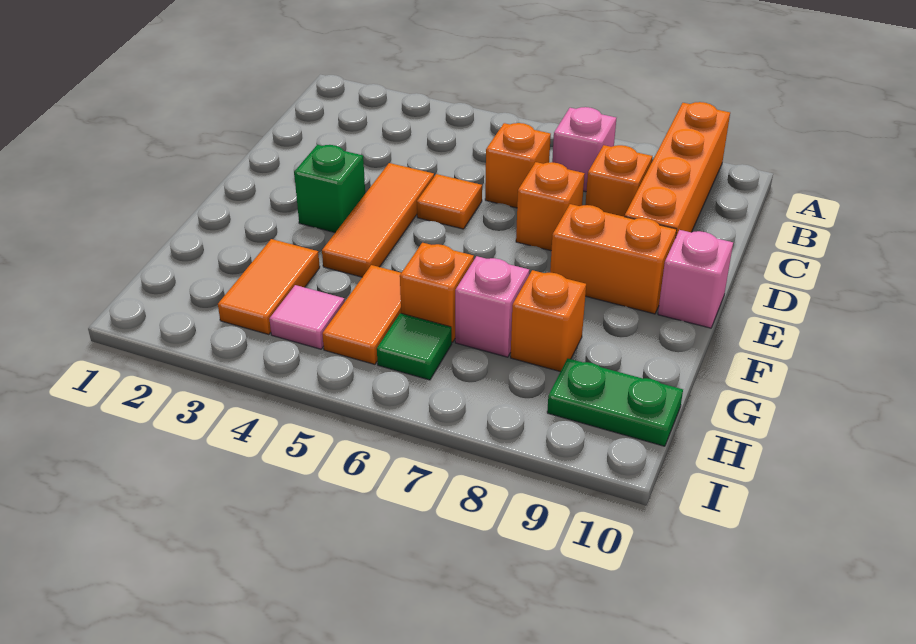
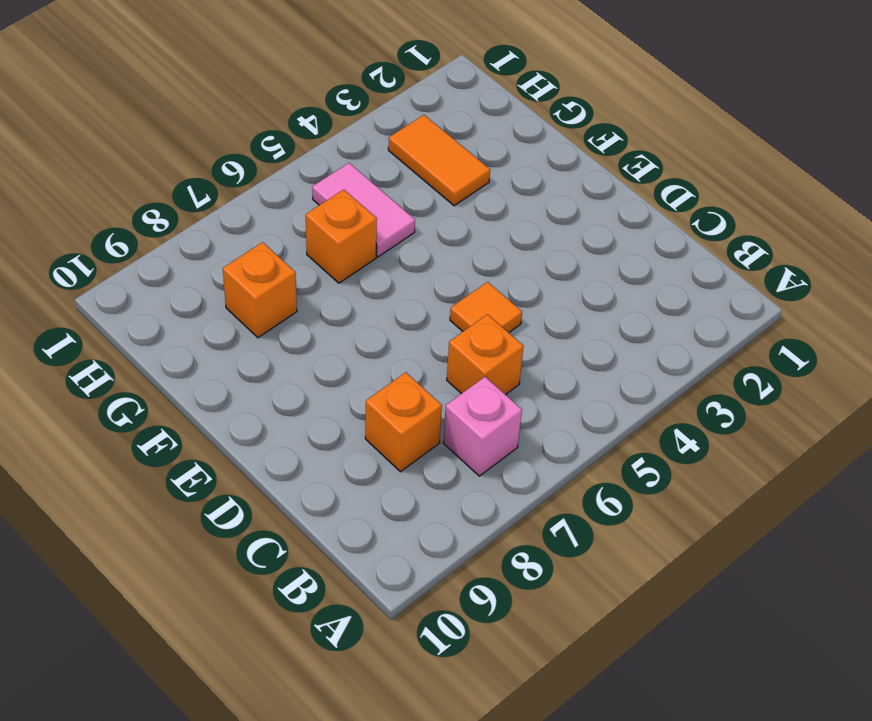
pink tile G5:H5 level 1 -> orange tile G5:H5 level 1
none -> orange brick A9:D9 level 1
none -> orange tile D4:F4 level 1
none -> orange brick D7 level 1

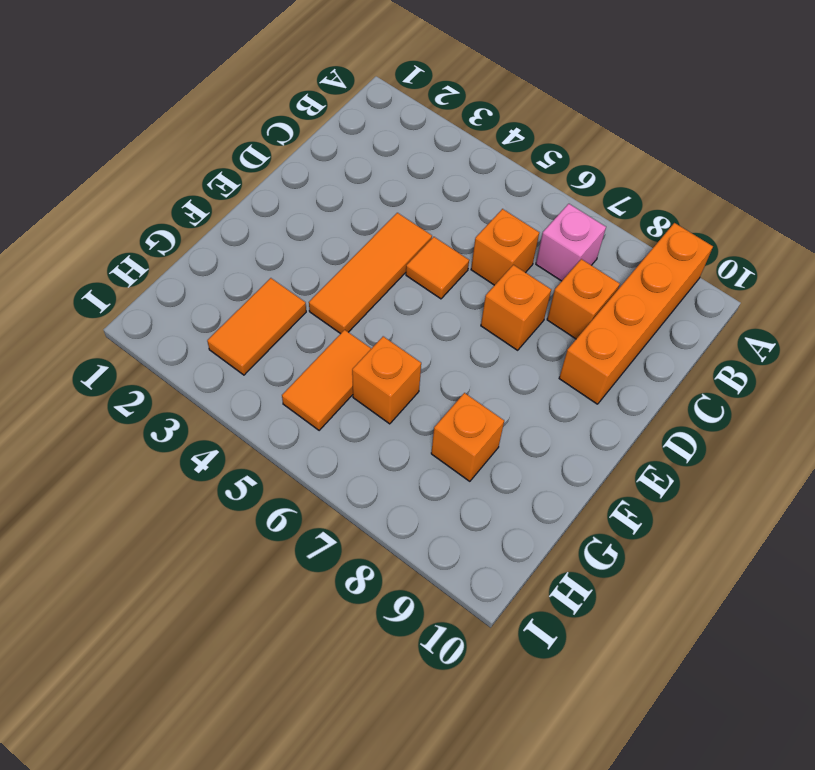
none -> green brick E3 level 1
none -> orange brick E8:E9 level 1
none -> pink brick E10 level 1

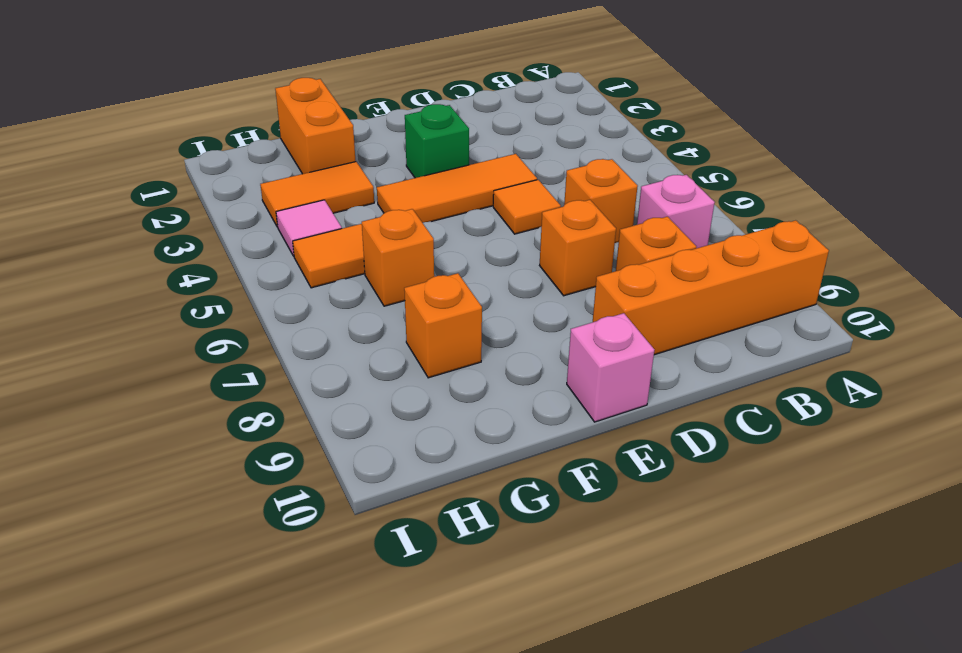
orange brick G1:G2 level 1 -> orange brick E8:E9 level 1
none -> pink brick G7 level 1
none -> green tile H6 level 1
none -> green plate H9:H10 level 1

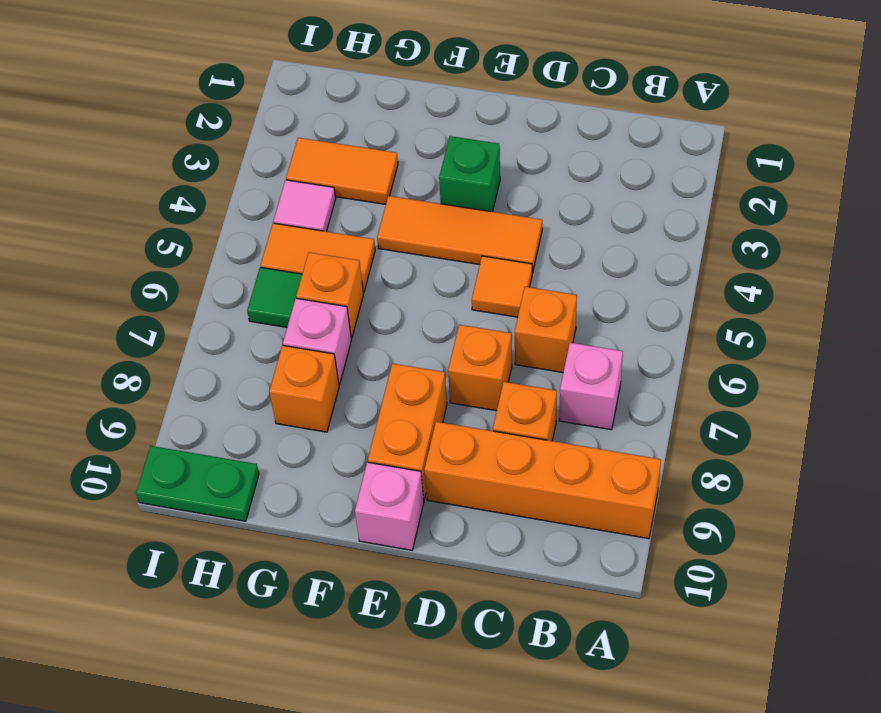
green plate H10:I10 level 1 -> green plate H9:H10 level 1

